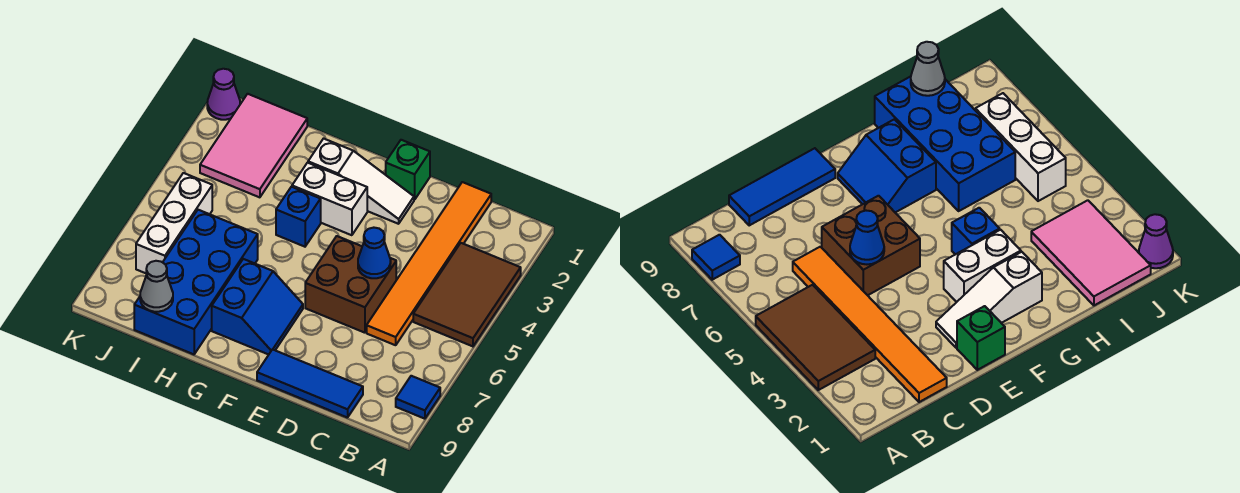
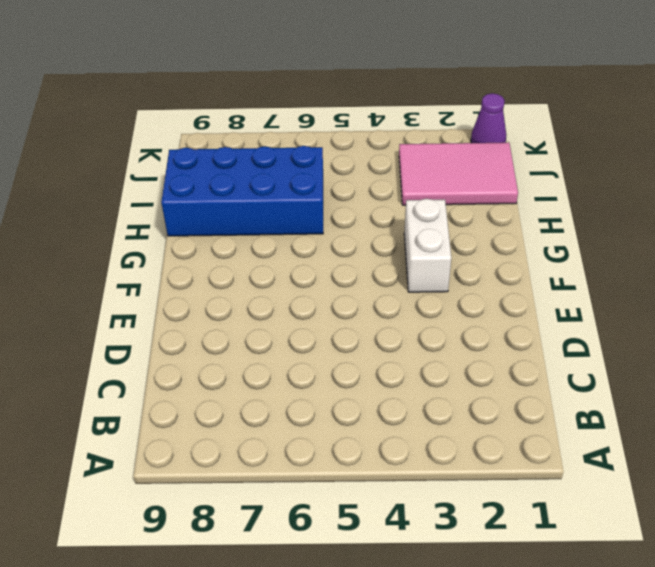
none -> brown tile A3:B5 level 1
none -> blue tile A8 level 1
none -> orange tile C1:C6 level 1

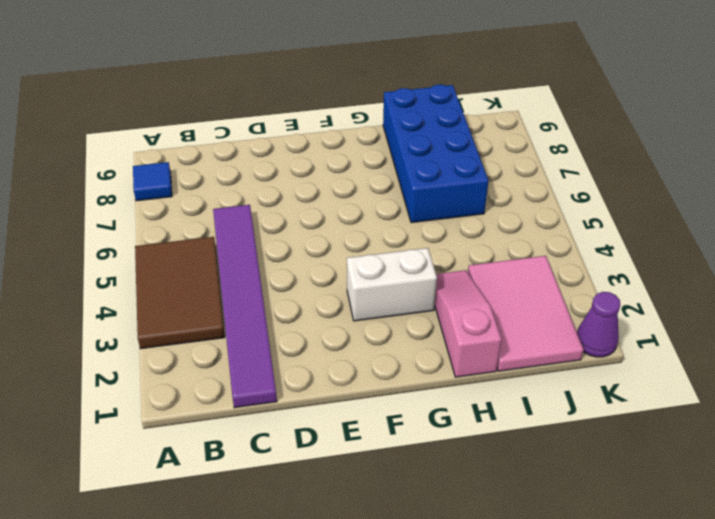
purple tile C1:C6 level 1 -> orange tile C1:C6 level 1
pink slope H1:H3 level 1 top 1 -> none
none -> blue tile C9:E9 level 1
none -> brown brick D5:E6 level 1
none -> green brick E1 level 1

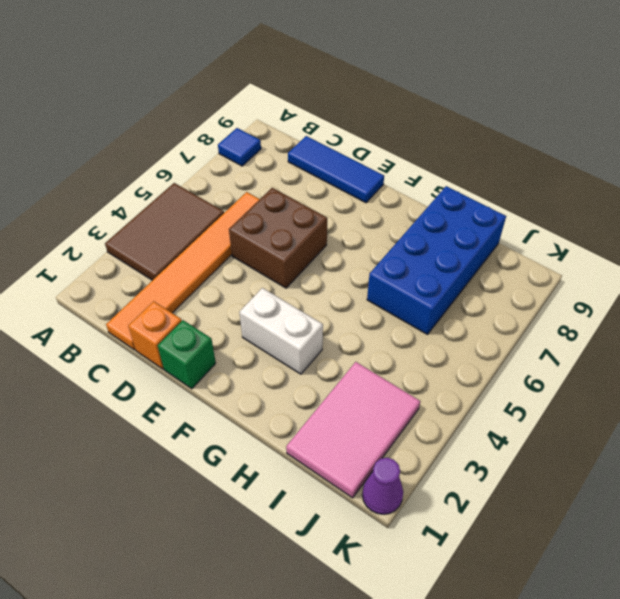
orange brick D1 level 1 -> none
none -> white slope E2:G2 level 1 top G
none -> blue slope F7:G8 level 1 top G
none -> blue brick G4 level 1

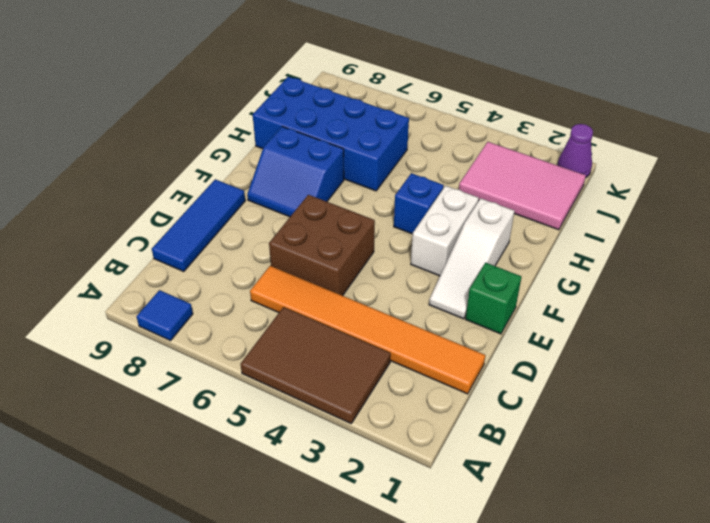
none -> white brick J5:J7 level 1
none -> blue cone D5 level 2
none -> grey cone I9 level 2

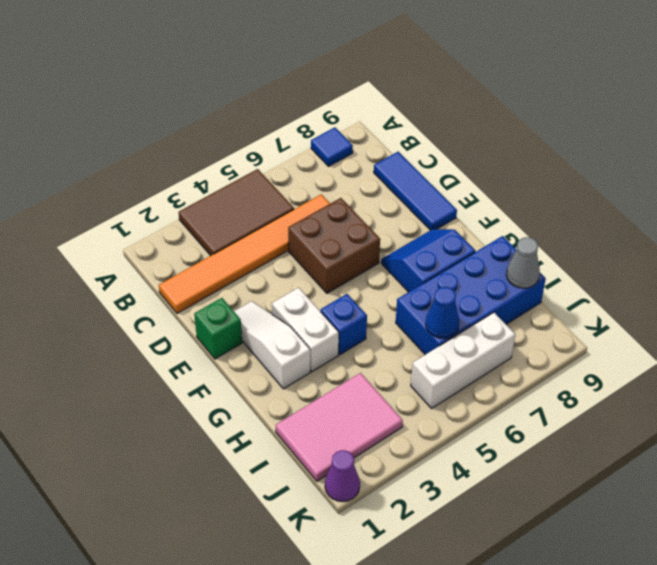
blue cone I6 level 2 -> blue cone D5 level 2

